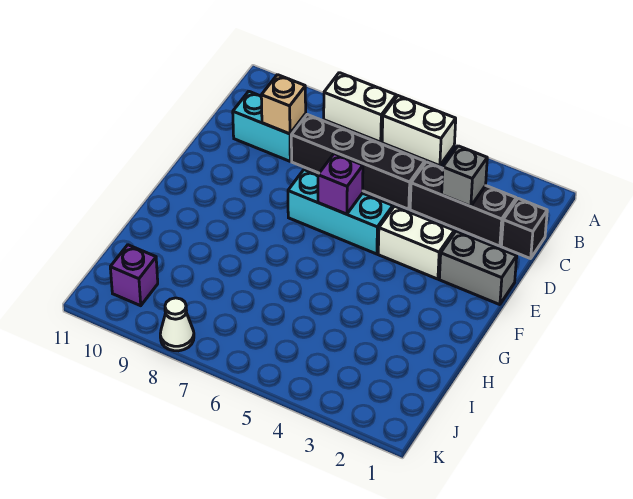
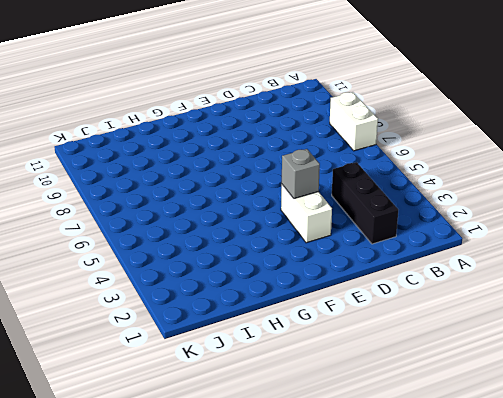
grey brick E4 level 2 -> grey brick C3 level 2
none -> white brick A5:A6 level 1
none -> black brick C1 level 1
none -> black brick C5:C8 level 1

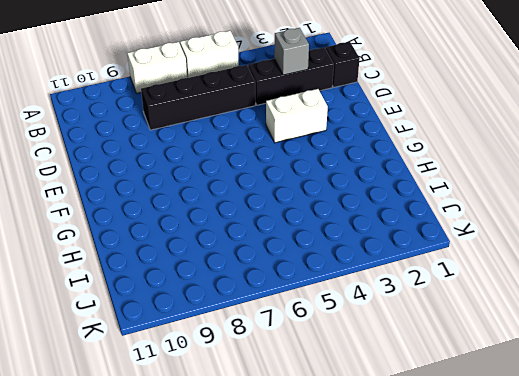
none -> cyan brick C9:C10 level 1
none -> grey brick E1:E2 level 1
none -> cyan brick E5:E7 level 1

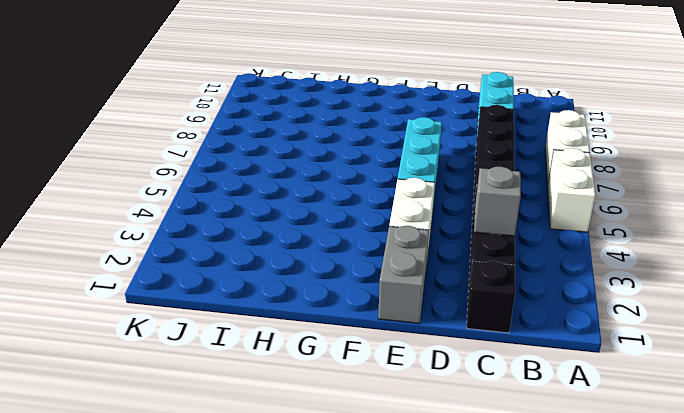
none -> purple brick J10 level 1
none -> white cone K8 level 1
none -> tan brick C9 level 2

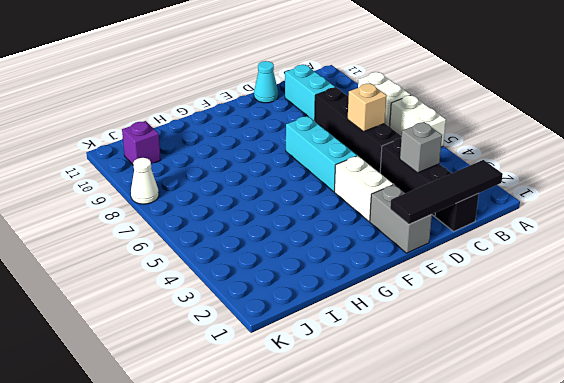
black tile B1:E1 level 2 -> none
tan brick C6 level 2 -> tan brick C9 level 2
cyan cone D11 level 1 -> none
none -> purple brick E6 level 2

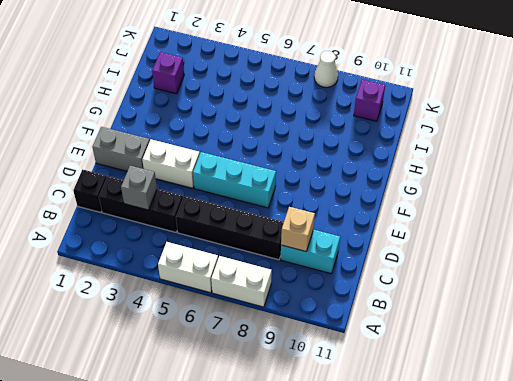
purple brick I2 level 1 -> purple brick E6 level 2

